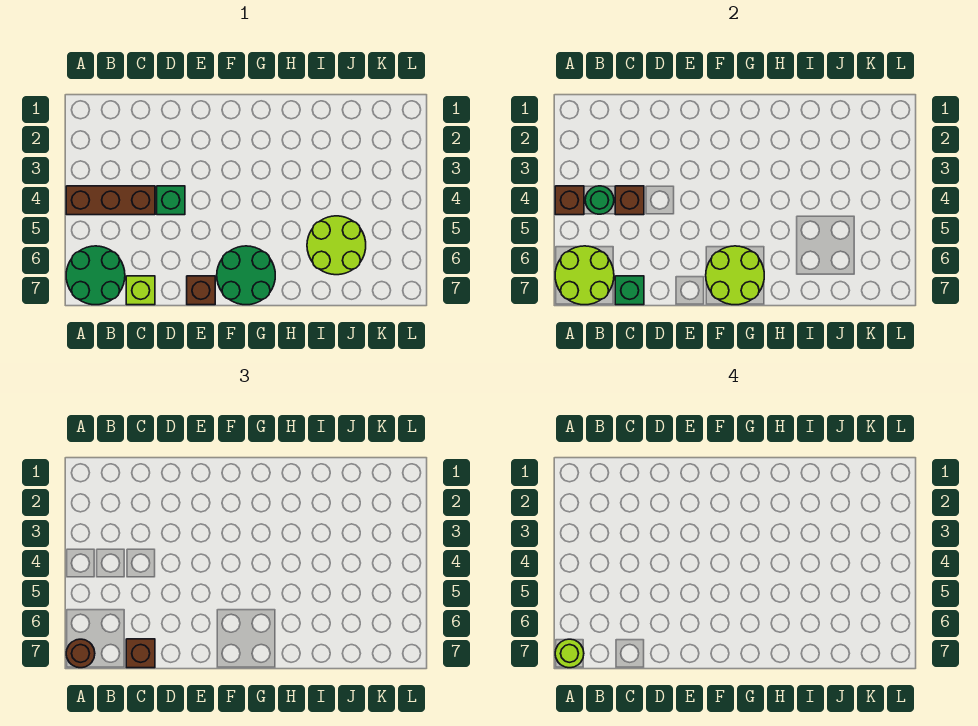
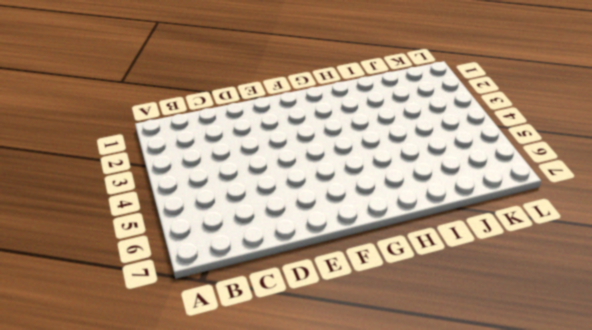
none -> brown brick A4:C4 level 1
none -> green round brick A6:B7 level 1
none -> lime brick C7 level 1

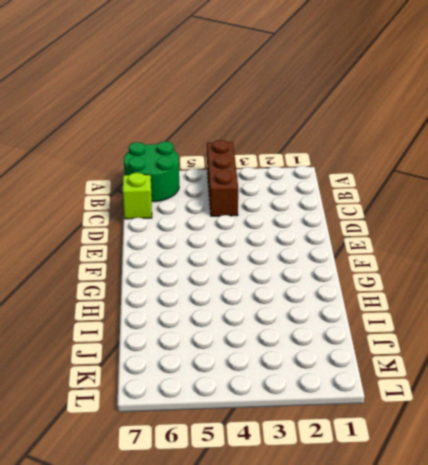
none -> green brick D4 level 1
none -> brown brick E7 level 1
none -> green round brick F6:G7 level 1

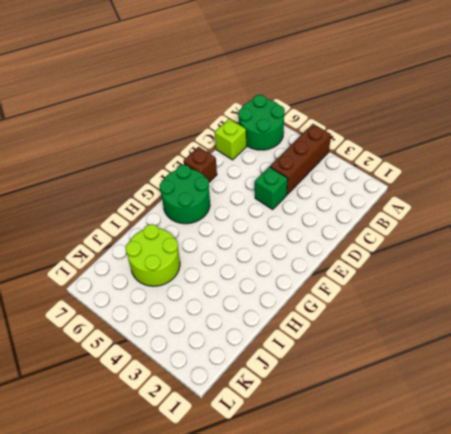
none -> brown brick A4 level 2
none -> lime round brick A6:B7 level 2
none -> green round brick B4 level 2

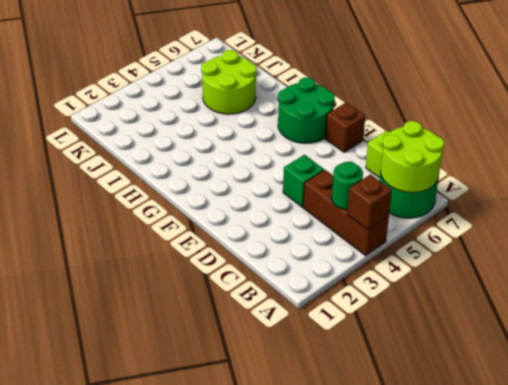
none -> brown brick C4 level 2
none -> green brick C7 level 2
none -> lime round brick F6:G7 level 2

